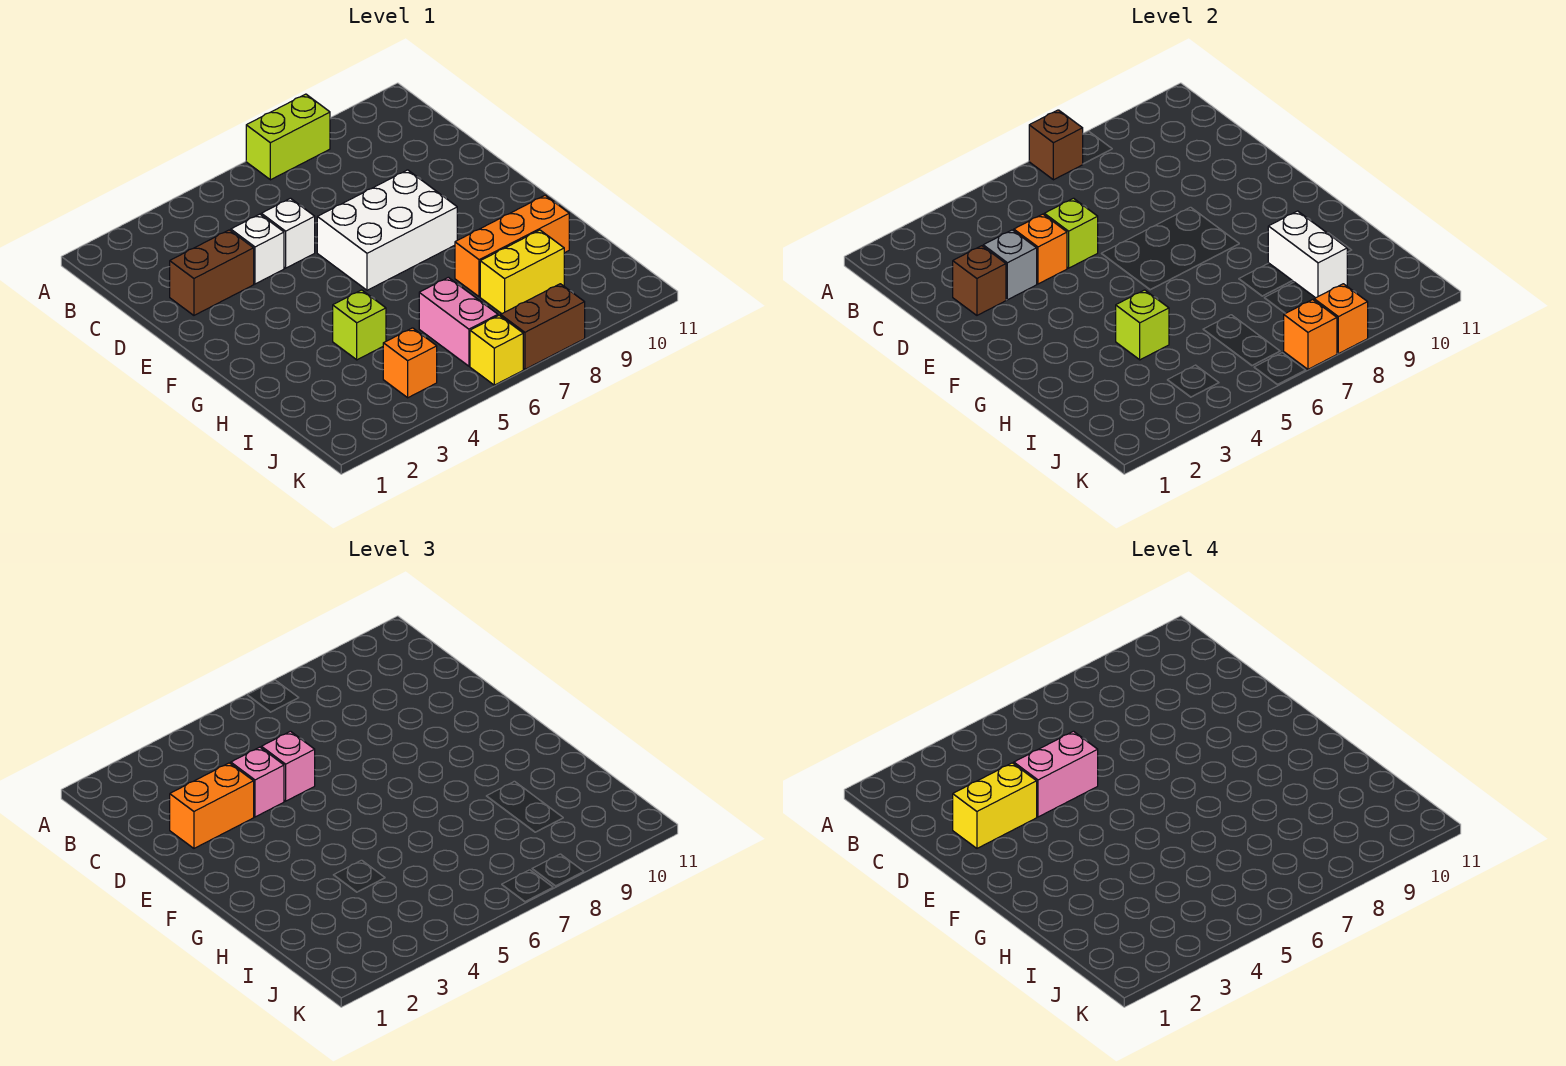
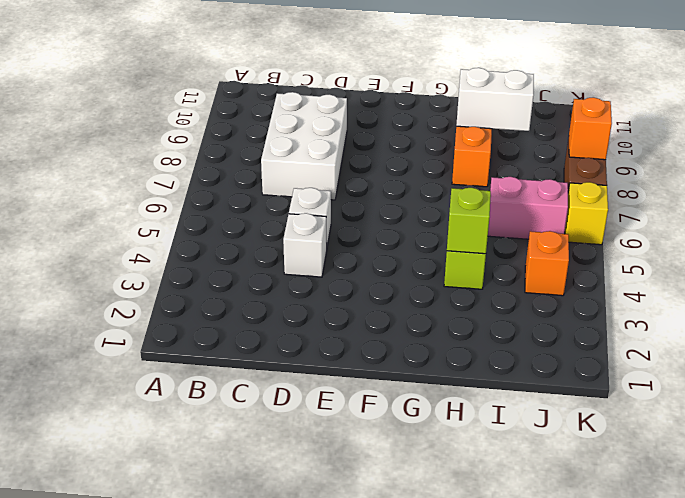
white brick C7:D9 level 1 -> white brick E6:F8 level 1
none -> lime brick A7:A8 level 1
none -> brown brick D2:D3 level 1
none -> yellow brick I8:I9 level 1

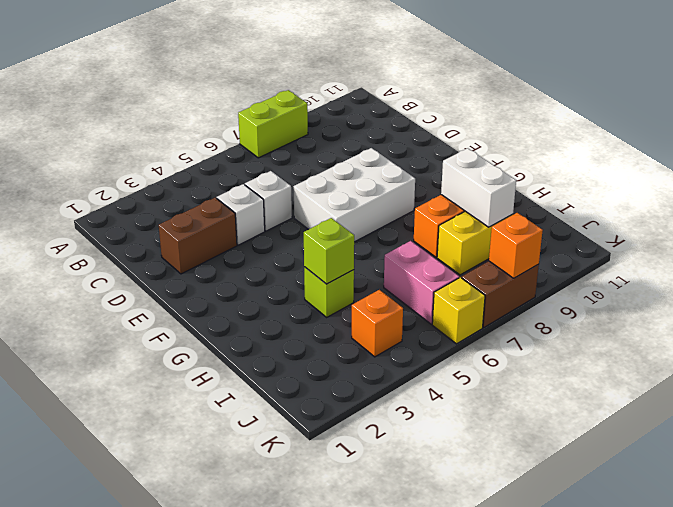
none -> brown brick A7 level 2
none -> brown brick D2 level 2
none -> grey brick D3 level 2

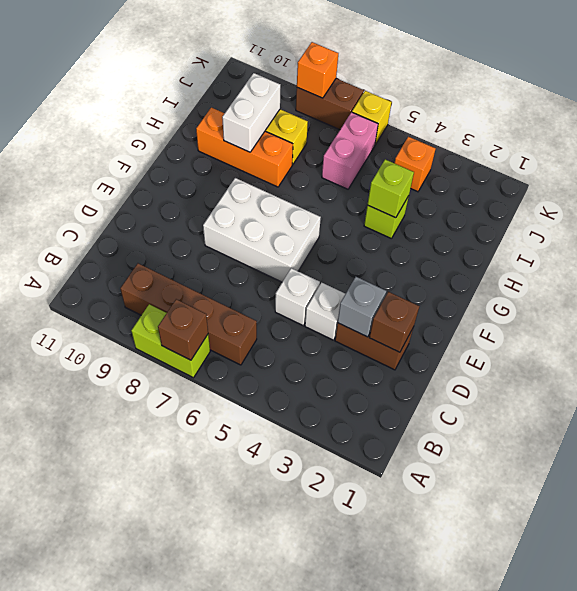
brown brick B6:B9 level 1 -> none
none -> orange brick D4 level 2
none -> lime brick D5 level 2
none -> orange brick K7 level 2

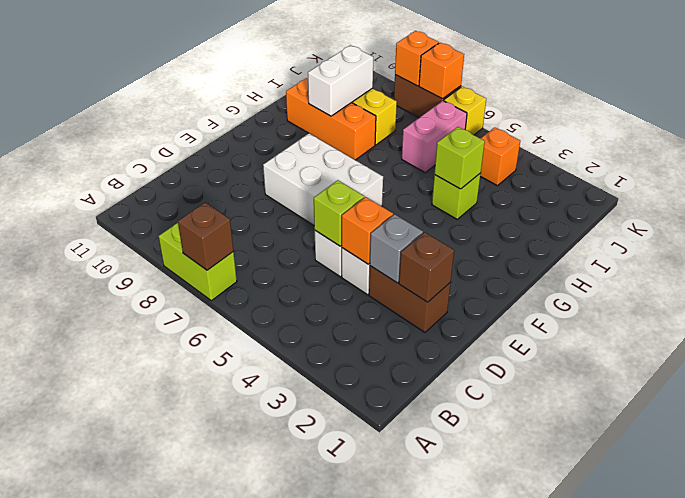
none -> orange brick D2:D3 level 3
none -> pink brick D4 level 3
none -> pink brick D5 level 3

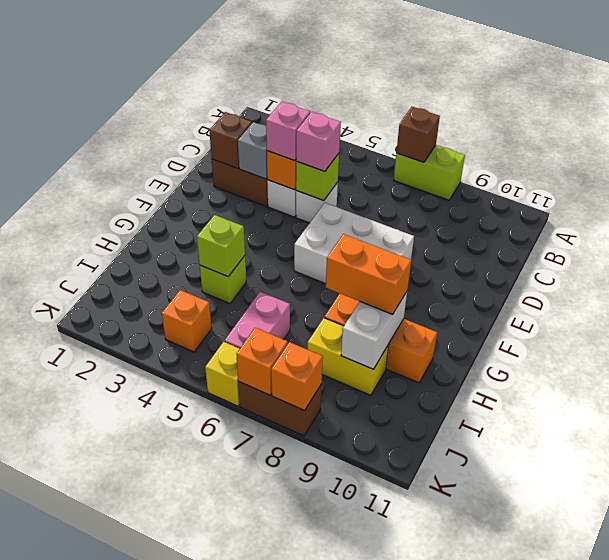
orange brick H8:H9 level 3 -> orange brick D2:D3 level 3
none -> yellow brick D2:D3 level 4
none -> pink brick D4:D5 level 4

